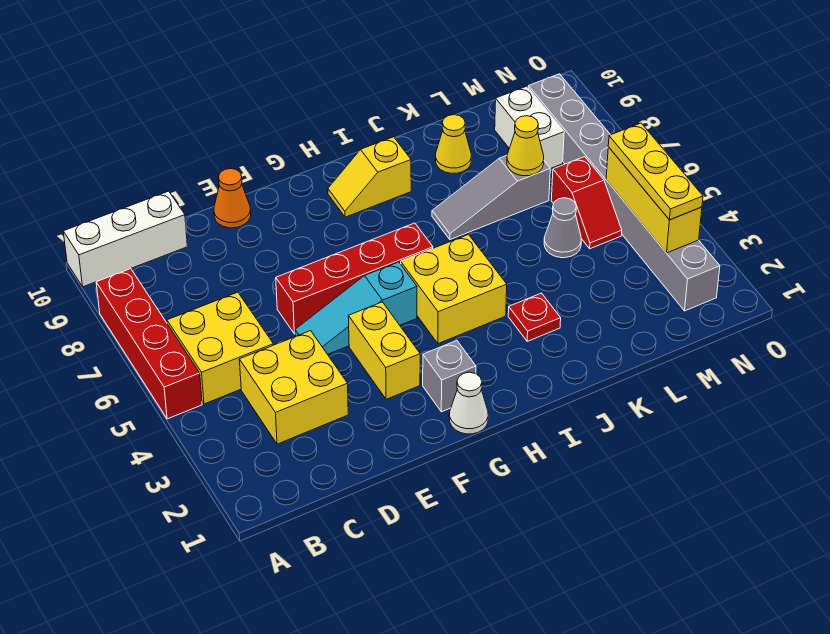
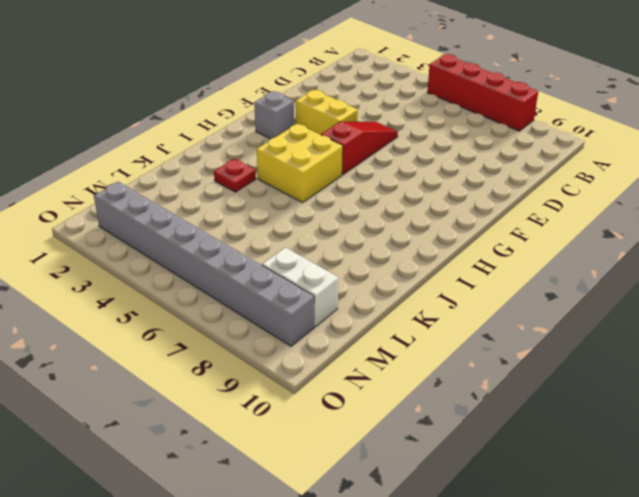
red slope E5:G5 level 1 top G -> cyan slope E5:G5 level 1 top G
none -> white brick A10:C10 level 1
none -> yellow brick B5:C6 level 1
none -> yellow brick C3:D4 level 1

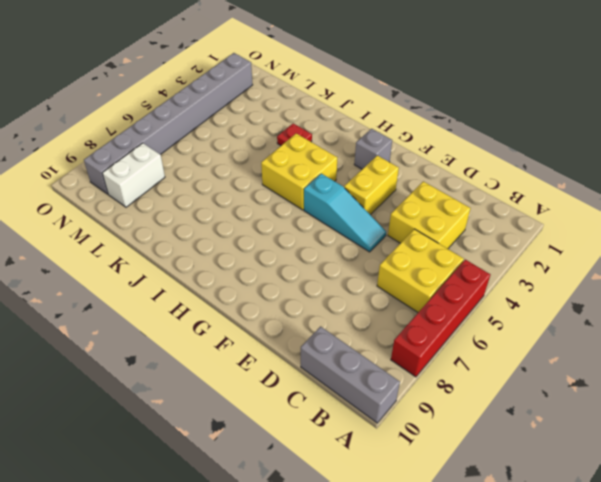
grey brick A10:C10 level 1 -> white brick A10:C10 level 1
none -> red brick E6:H6 level 1
none -> orange cone E10 level 1
none -> white cone G1 level 1

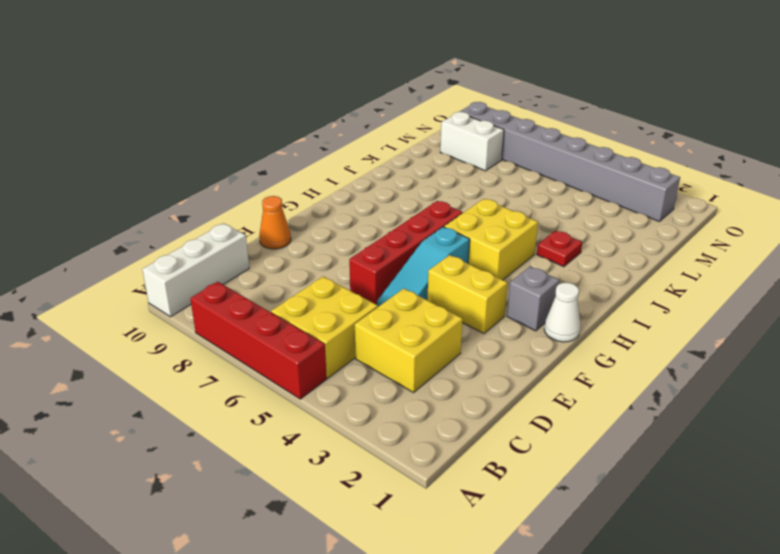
none -> yellow slope H9:I9 level 1 top I
none -> grey slope J7:L7 level 1 top L
none -> yellow cone K9 level 1

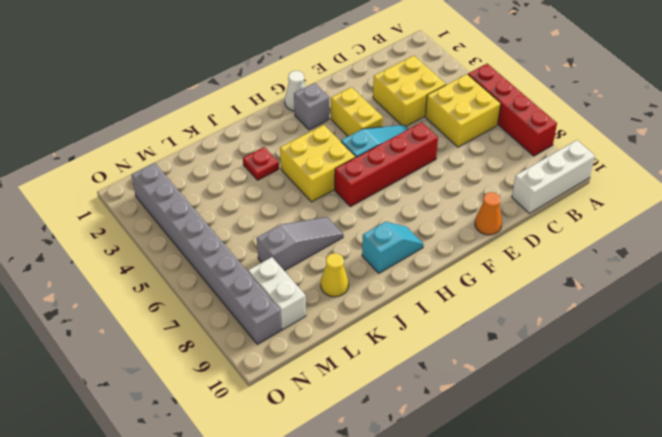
cyan slope H9:I9 level 1 top I -> yellow slope H9:I9 level 1 top I
none -> grey cone L5 level 1
none -> red slope M5:M6 level 1 top 6
none -> yellow cone L7 level 2

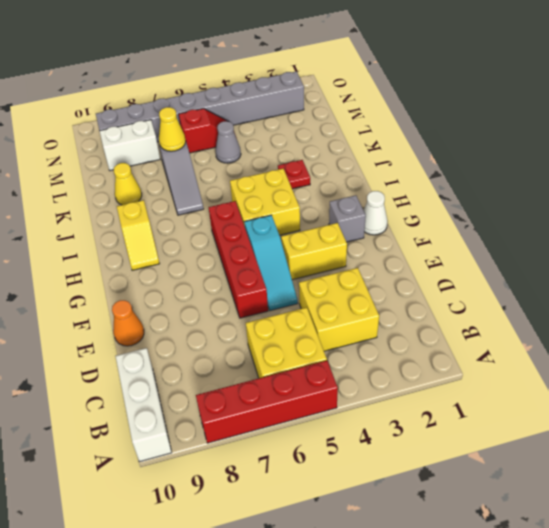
none -> yellow brick N3:N5 level 2
none -> yellow plate N3:N5 level 3

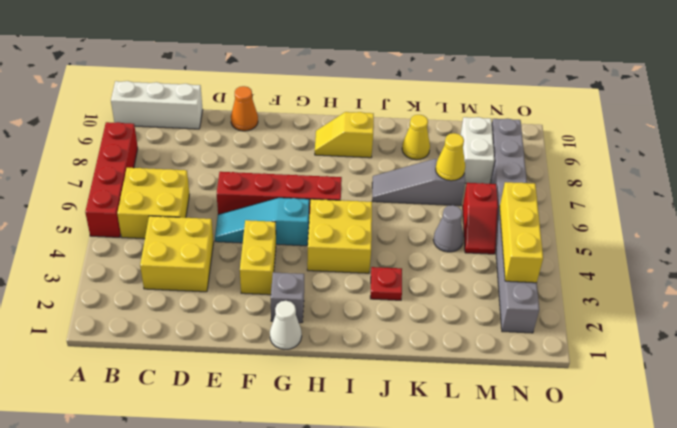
none -> yellow plate N3:N5 level 3

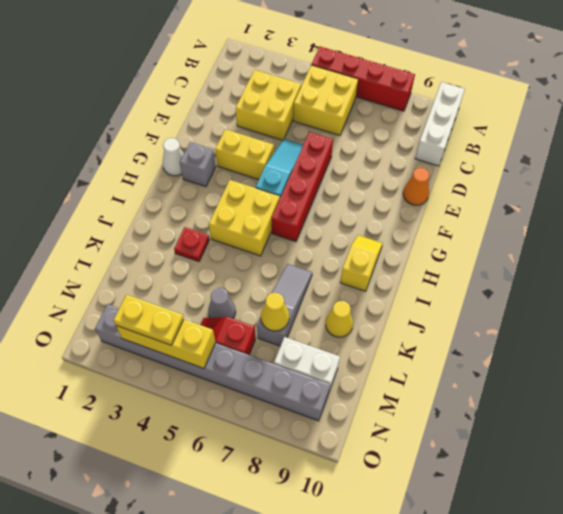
yellow plate N3:N4 level 3 -> yellow plate N3:N5 level 3

